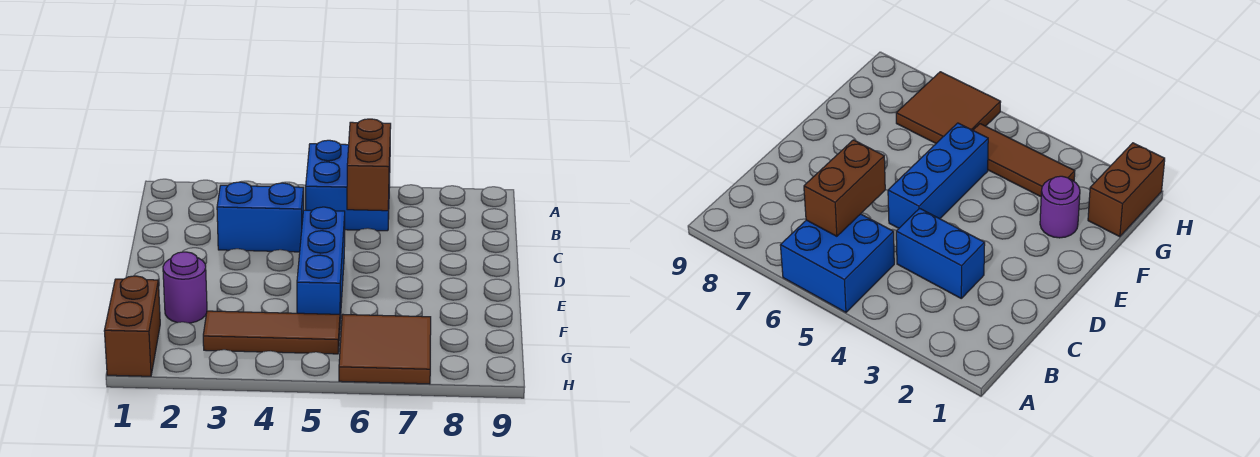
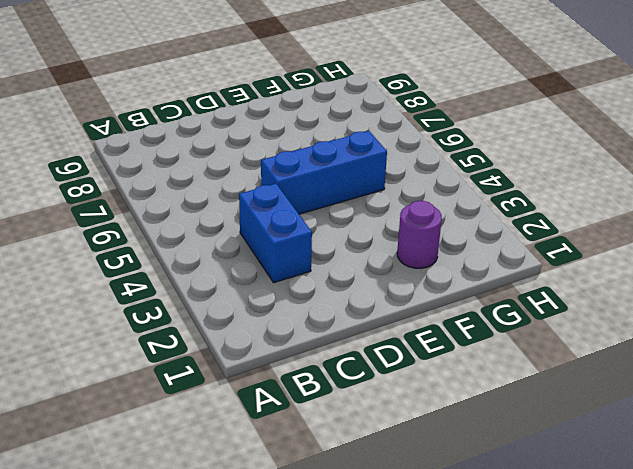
none -> blue brick A5:B6 level 1
none -> brown brick G1:H1 level 1

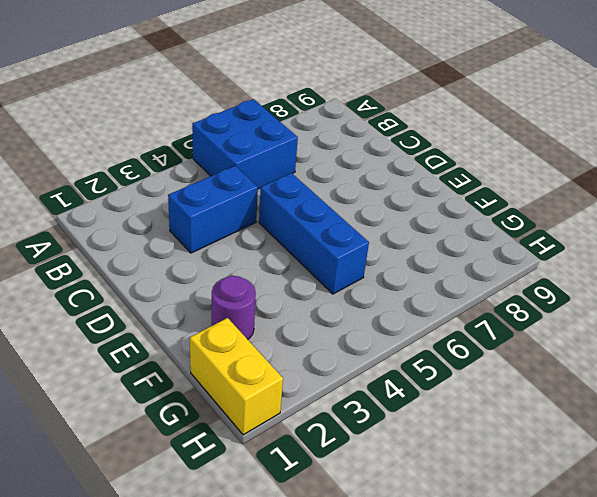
yellow brick G1:H1 level 1 -> brown brick G1:H1 level 1
none -> brown tile G3:G5 level 1
none -> brown tile G6:H7 level 1

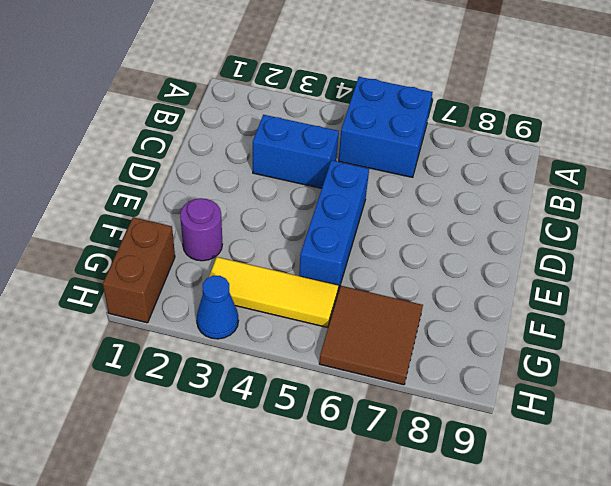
yellow tile G3:G5 level 1 -> brown tile G3:G5 level 1
blue cone H3 level 1 -> none
none -> brown brick B6:C6 level 2

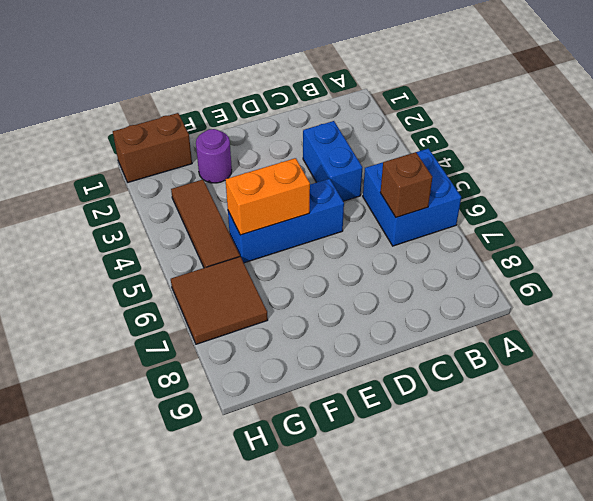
brown brick B6 level 2 -> brown brick B6:C6 level 2
orange brick E5:F5 level 2 -> none

